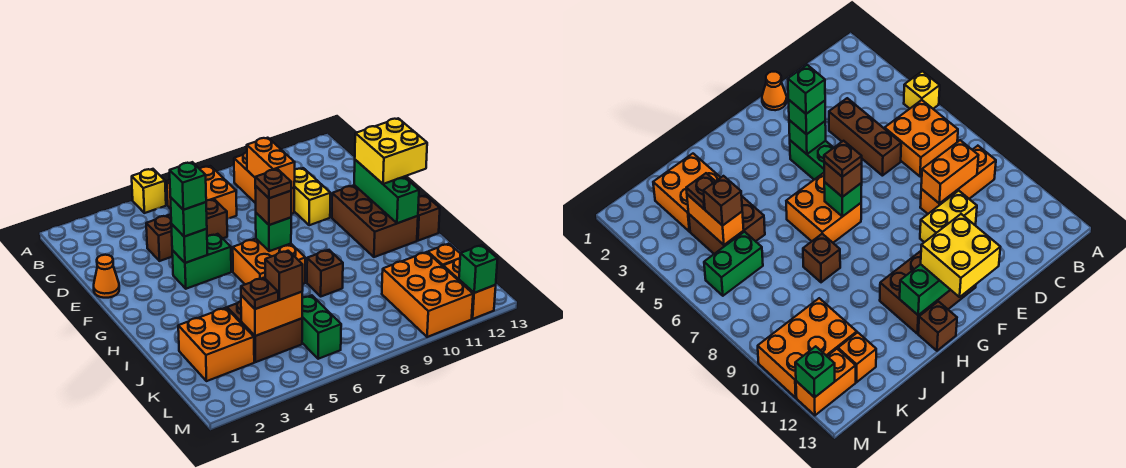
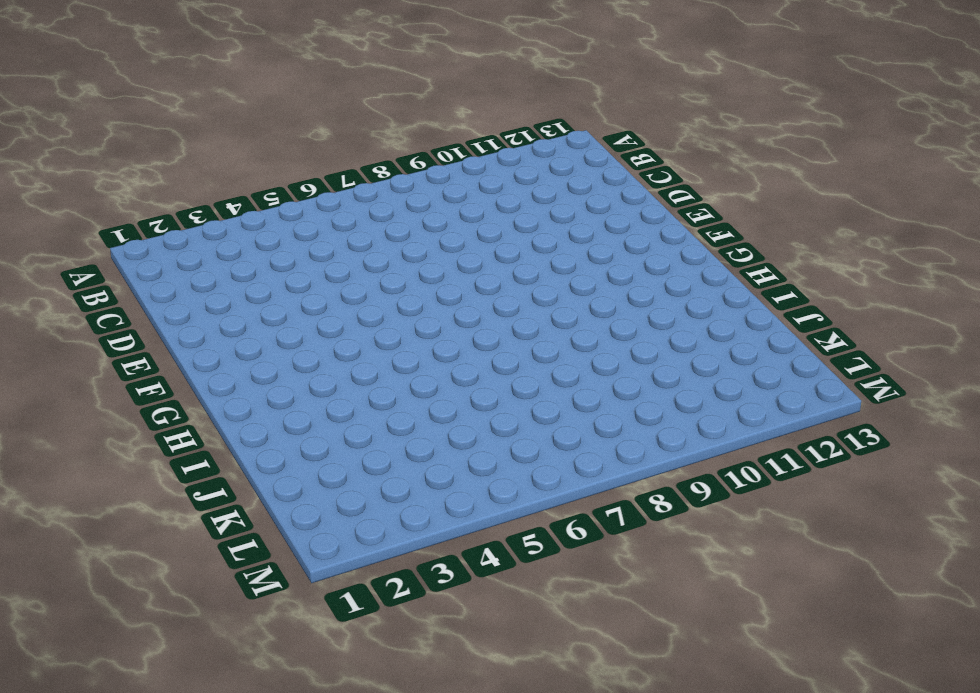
none -> yellow brick A5 level 1
none -> orange brick B6:C7 level 1
none -> orange brick B9:D9 level 1
none -> brown brick D4:D6 level 1

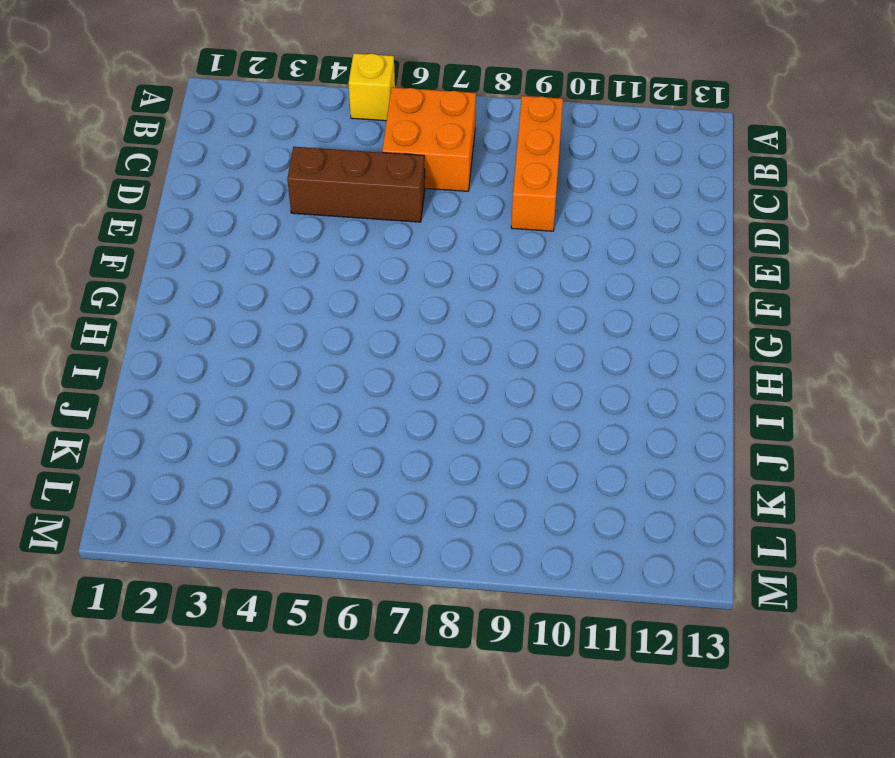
none -> yellow brick D10:E10 level 1
none -> orange cone E1 level 1
none -> green brick F4:F5 level 1
none -> brown brick F11:H12 level 1

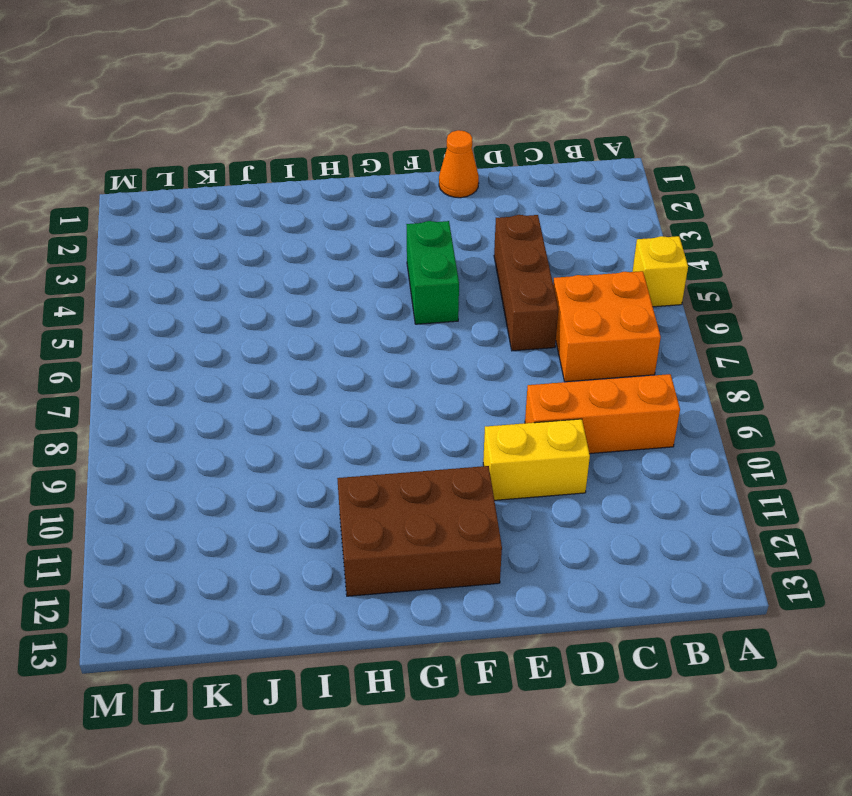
none -> orange brick G6:H7 level 1
none -> brown brick H13 level 1
none -> brown brick I8 level 1
none -> orange brick J2:K3 level 1

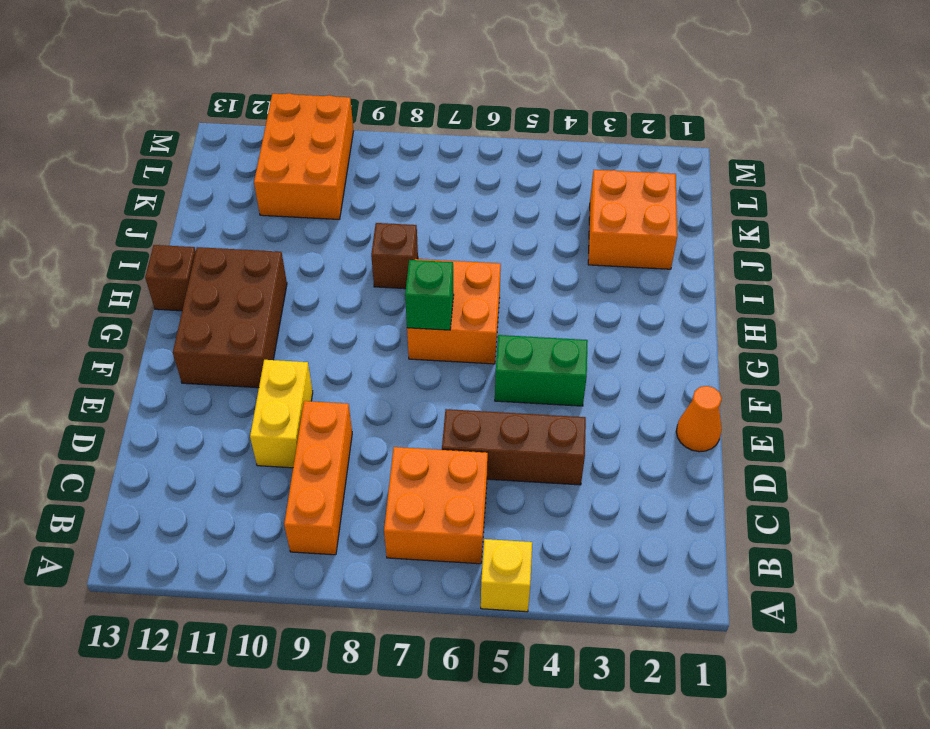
none -> brown brick J4:K5 level 1
none -> green brick K6:L6 level 1
none -> orange brick K12 level 1
none -> orange brick L12:M12 level 1

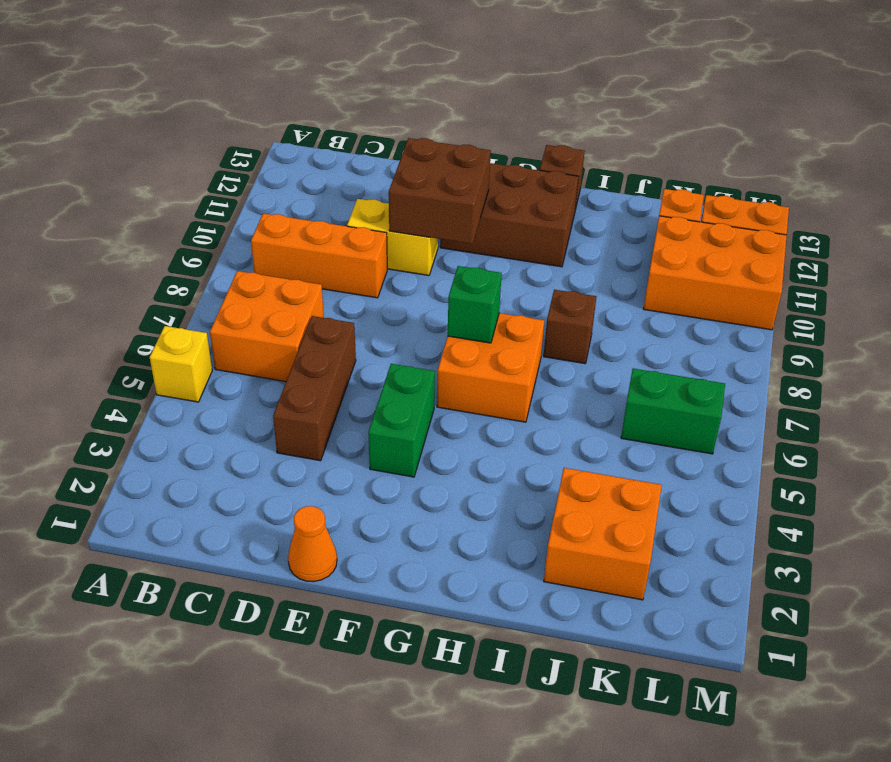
brown brick E10:F11 level 2 -> brown brick J4:K5 level 1
none -> orange brick C9:D9 level 2
none -> green brick F4 level 2
none -> green brick F12:H12 level 2
none -> orange brick K4:K5 level 2

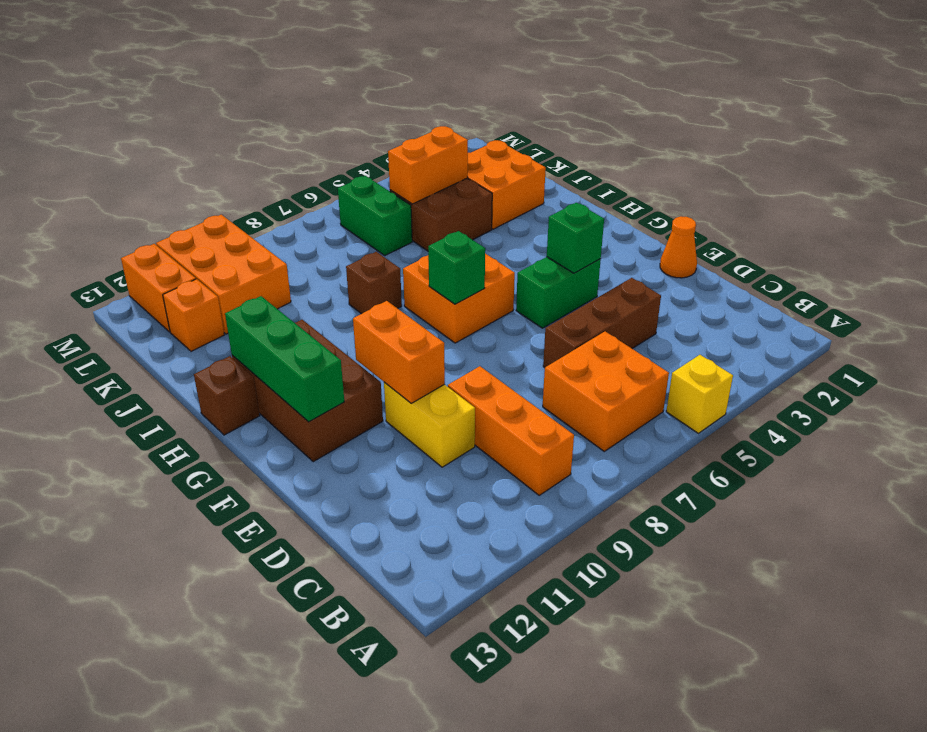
orange brick E10:F10 level 2 -> orange brick C9:D9 level 2
none -> green brick M12 level 2
none -> green brick F4 level 3
none -> yellow brick F12:G13 level 3
none -> brown brick G7 level 3

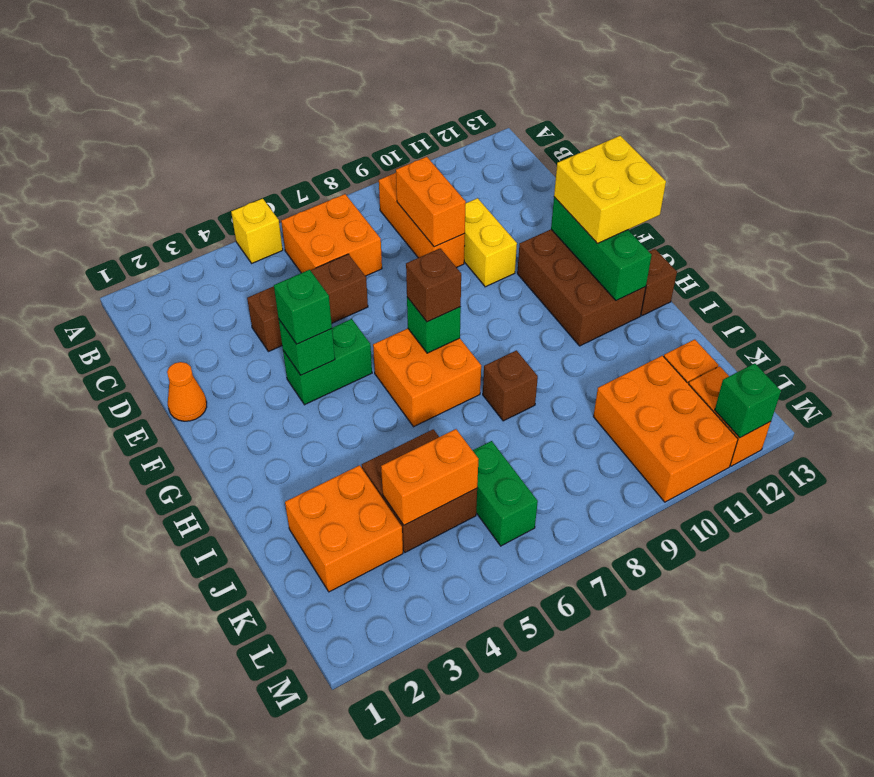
none -> brown plate K4 level 3
none -> brown brick K5 level 3
none -> green brick F4 level 4
none -> brown plate G7 level 4

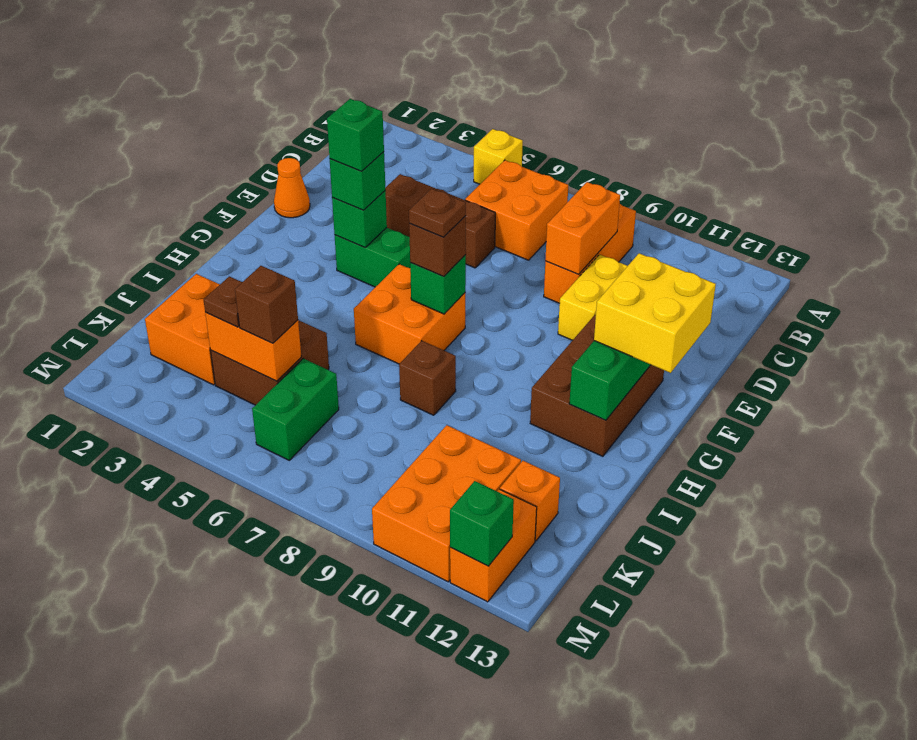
none -> brown brick H13 level 1

